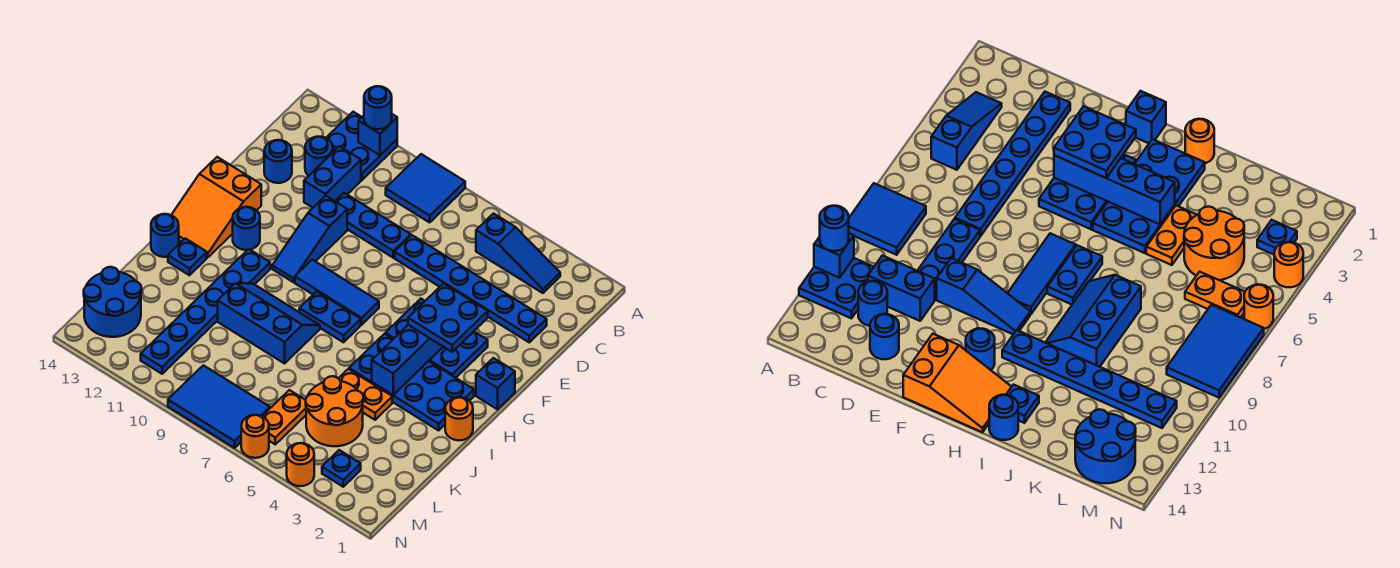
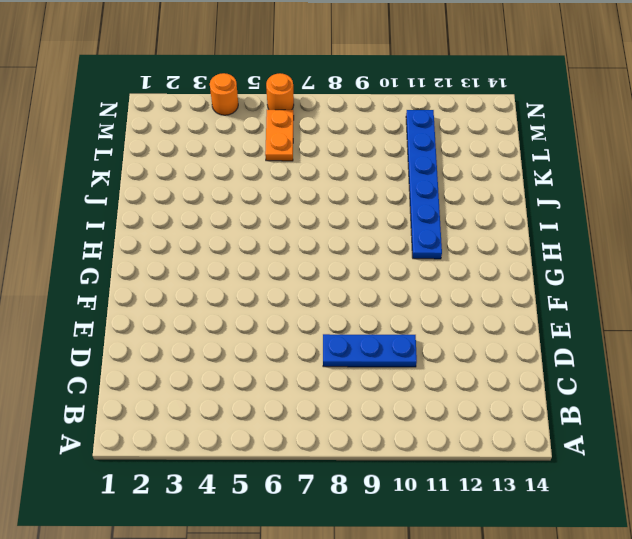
none -> blue tile A8:B9 level 1
none -> blue plate A11:B12 level 1
none -> blue slope B3:B5 level 1 top 5
none -> blue brick C11:D11 level 1

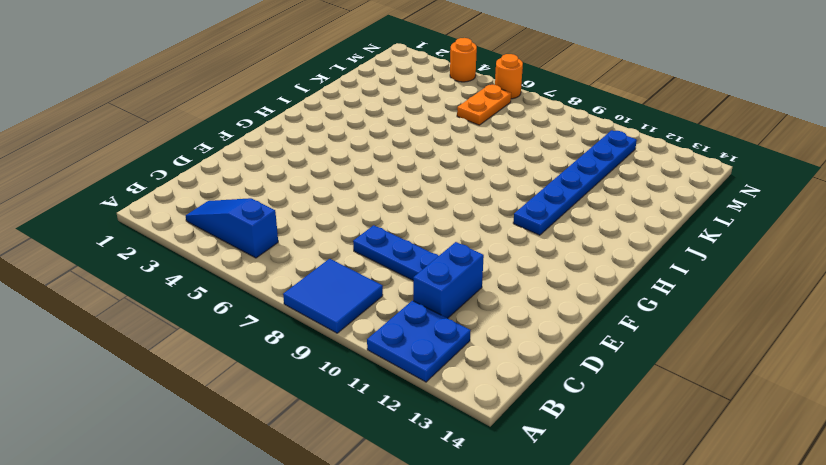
none -> blue round brick C12 level 1
none -> blue plate D2:D7 level 1
none -> blue round brick D13 level 1
none -> blue slope E10:G10 level 1 top E

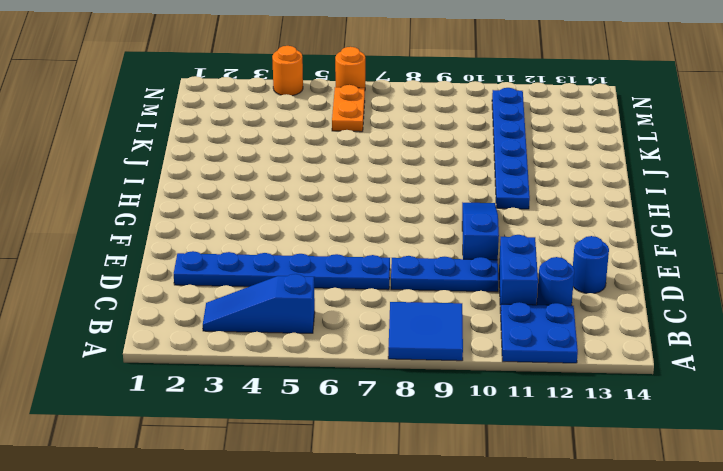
none -> blue plate F3:G5 level 1
none -> orange slope F13:H14 level 1 top F
none -> blue brick G1 level 1
none -> blue tile G7:G9 level 1

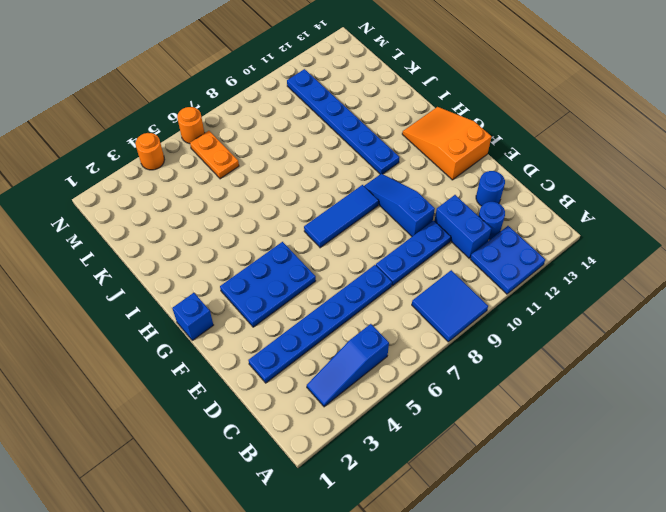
none -> blue round brick G12 level 1
none -> blue plate H2:I5 level 1
none -> blue plate H7:H8 level 1
none -> orange round brick I1 level 1

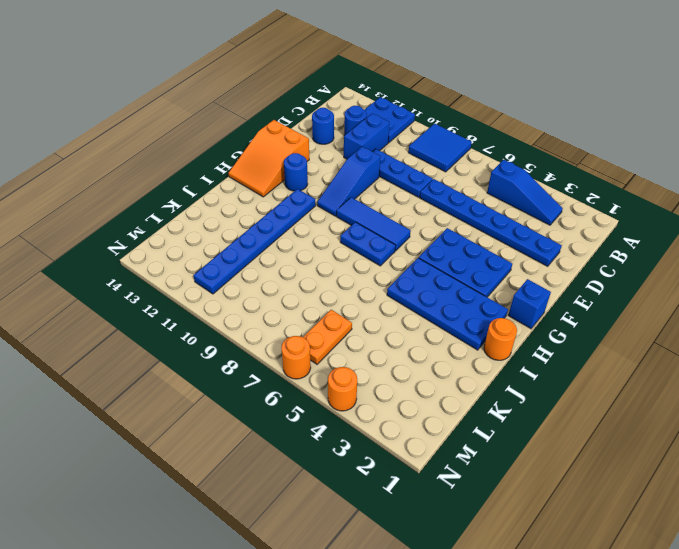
none -> blue slope I8:J10 level 1 top J
none -> blue plate I13 level 1
none -> blue round brick I14 level 1
none -> orange plate J4:J5 level 1

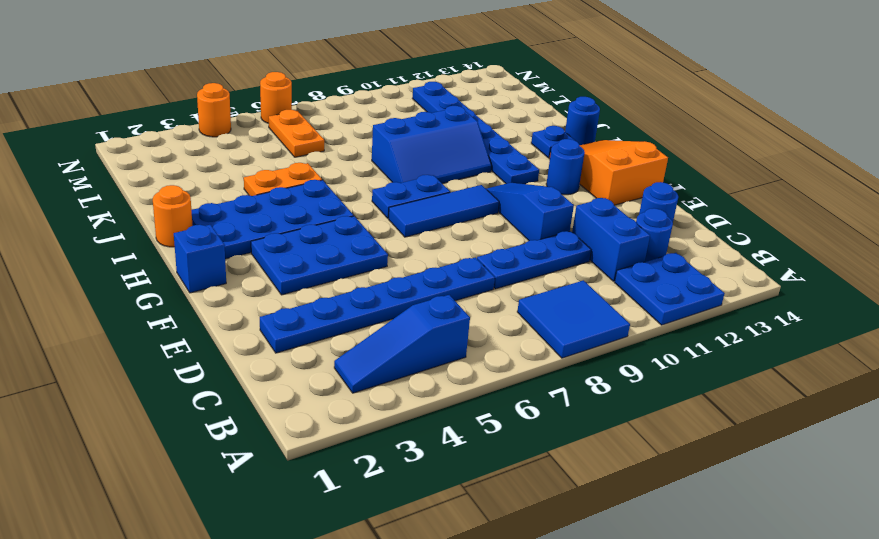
none -> orange round brick K4:L5 level 1
none -> blue round brick L13:M14 level 1
none -> blue plate M3 level 1
none -> blue tile M7:N9 level 1

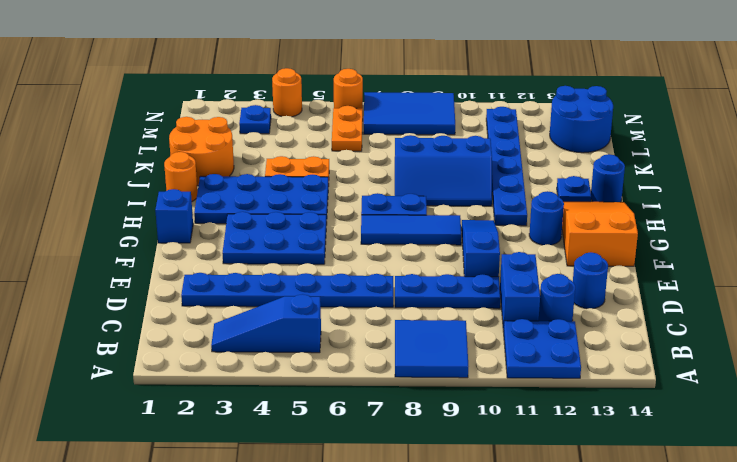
orange round brick J1:K2 level 1 -> orange round brick K4:L5 level 1
none -> blue brick A11 level 2
none -> blue brick F4:I4 level 2
none -> blue round brick A11 level 3
none -> blue plate F3:G4 level 3

